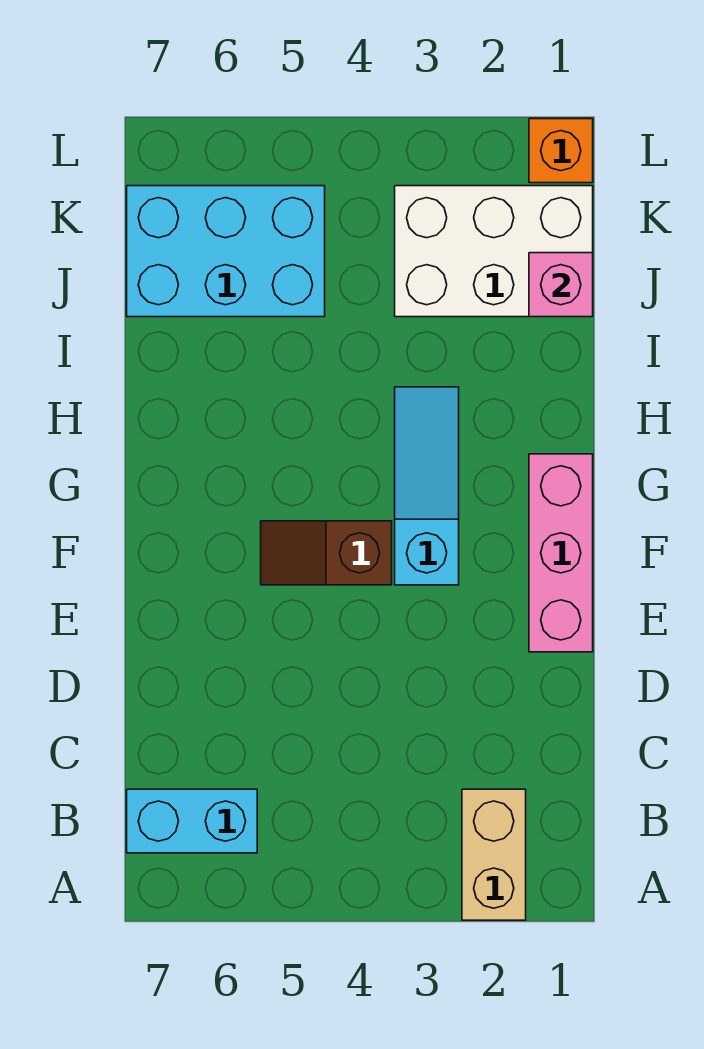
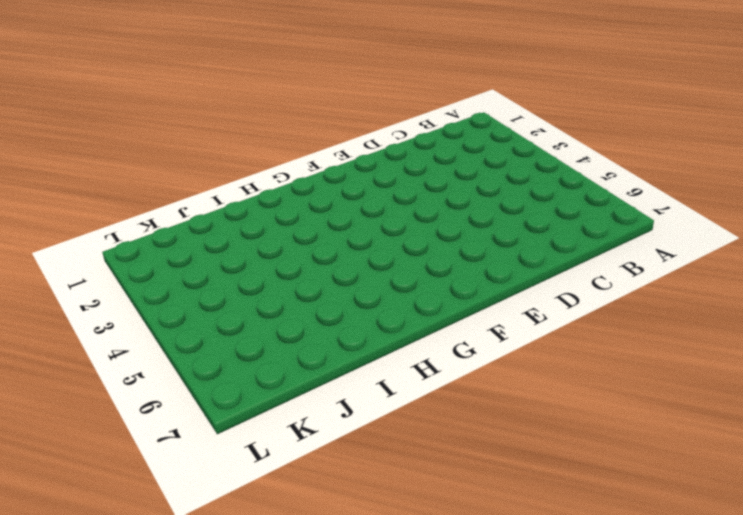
none -> tan brick A2:B2 level 1
none -> cyan brick B6:B7 level 1

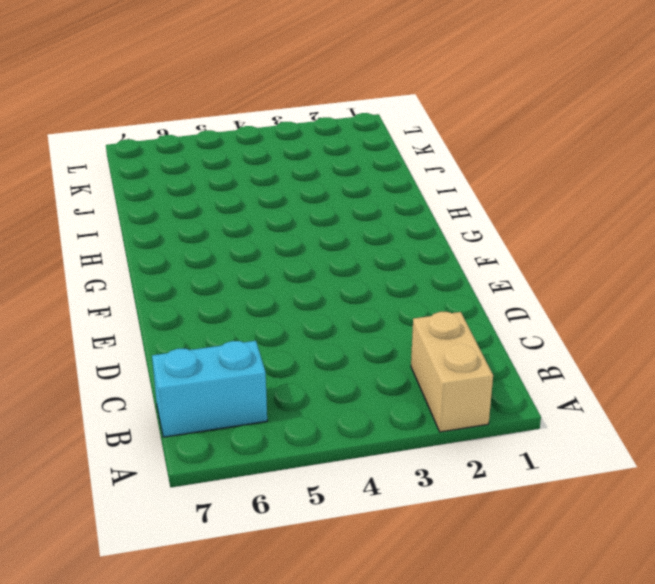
none -> pink brick E1:G1 level 1
none -> cyan slope F3:H3 level 1 top F

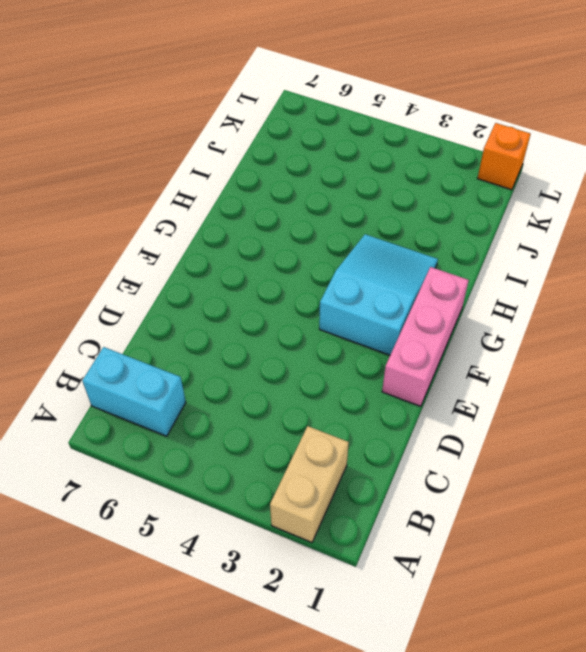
cyan slope F2:H3 level 1 top F -> cyan slope F3:H3 level 1 top F
none -> brown slope F4:F5 level 1 top 4
none -> white brick J1:K3 level 1

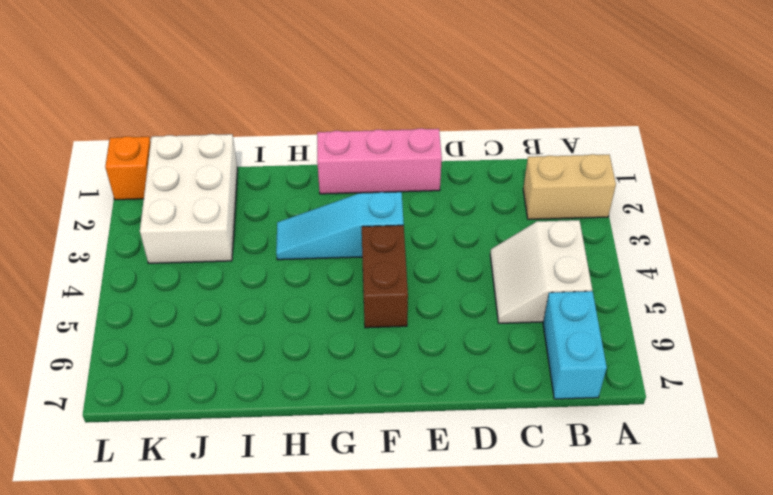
white slope B4:C5 level 1 top B -> none
brown brick F4:F5 level 1 -> brown slope F4:F5 level 1 top 4
none -> cyan brick J5:K7 level 1
none -> pink brick J1 level 2

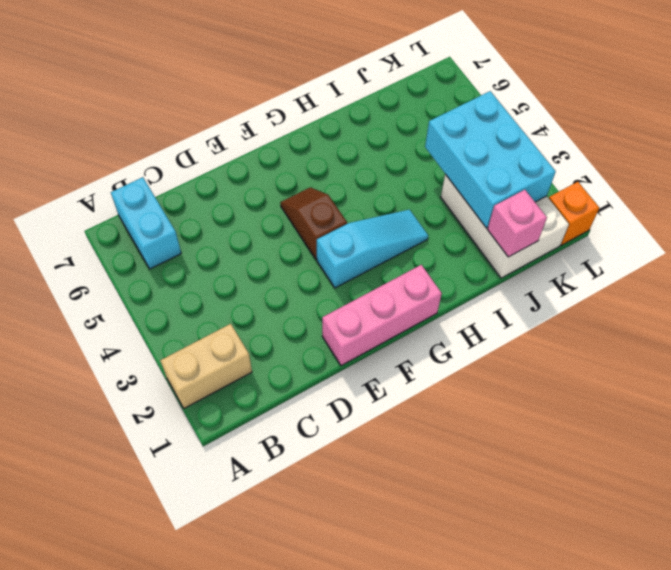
cyan brick J2:K4 level 2 -> cyan brick J5:K7 level 1

